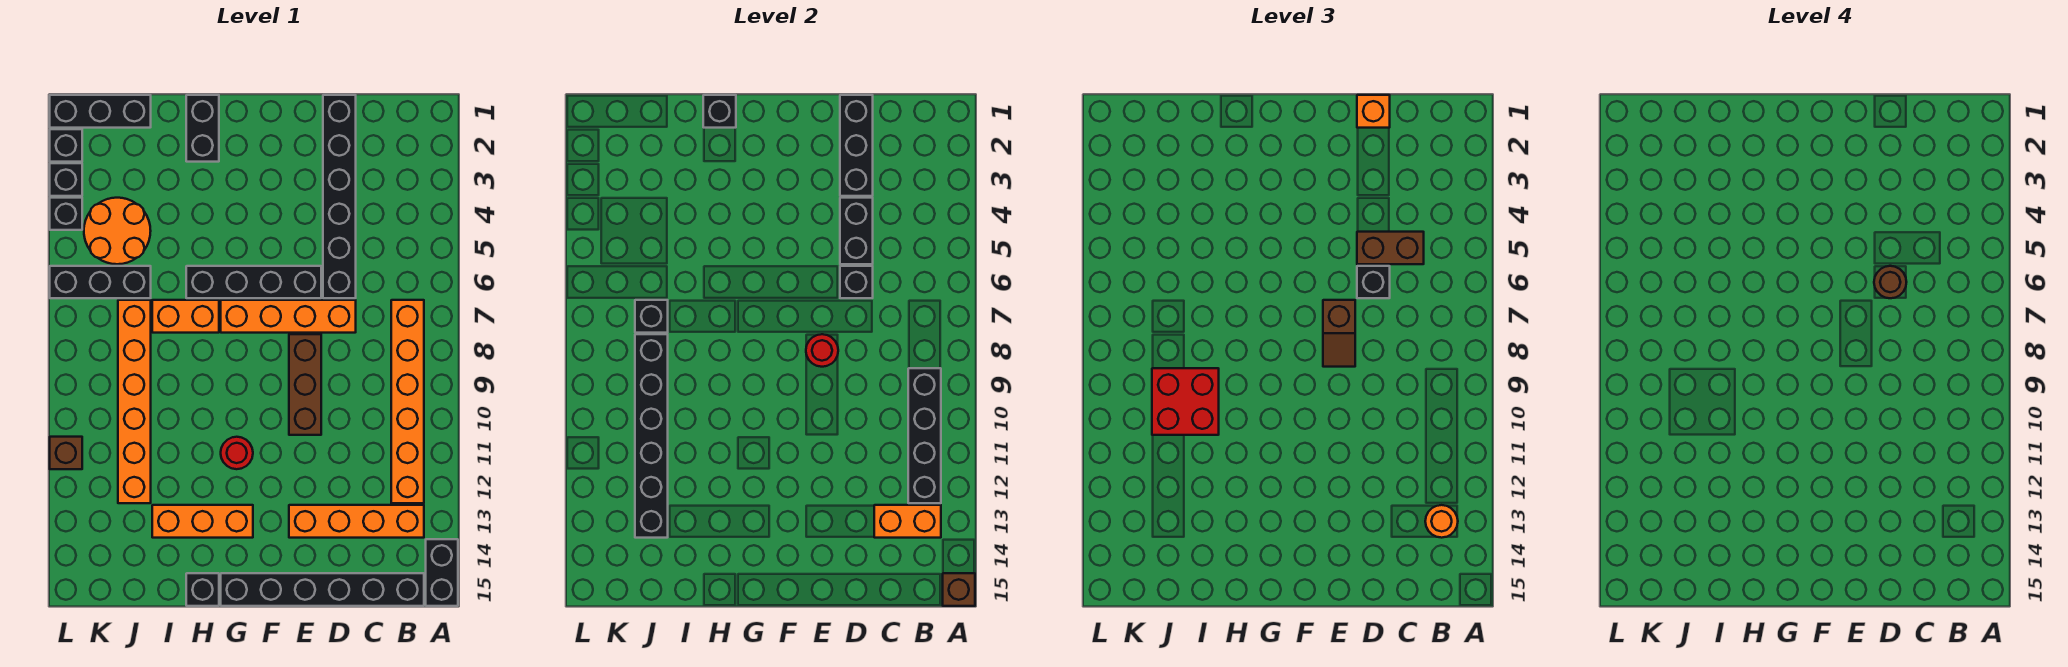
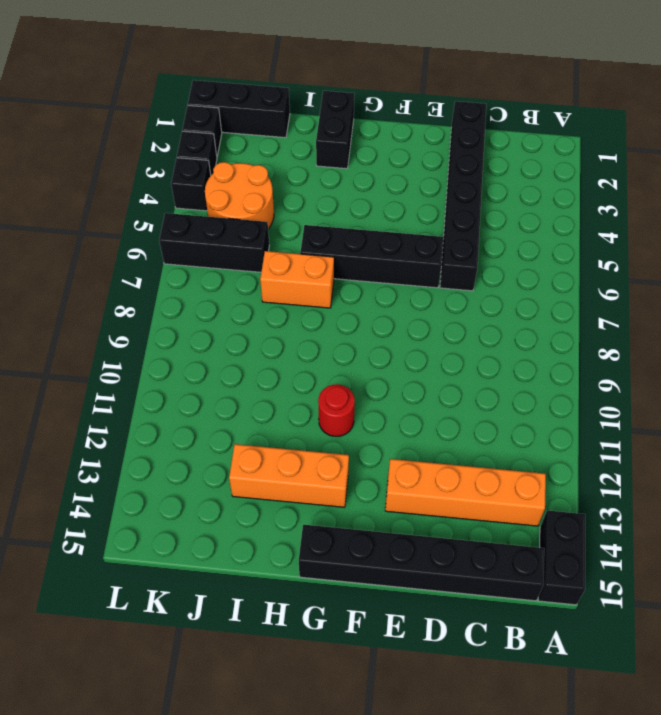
none -> orange brick B7:B12 level 1
none -> orange brick D7:G7 level 1
none -> brown brick E8:E10 level 1
none -> black brick H15 level 1

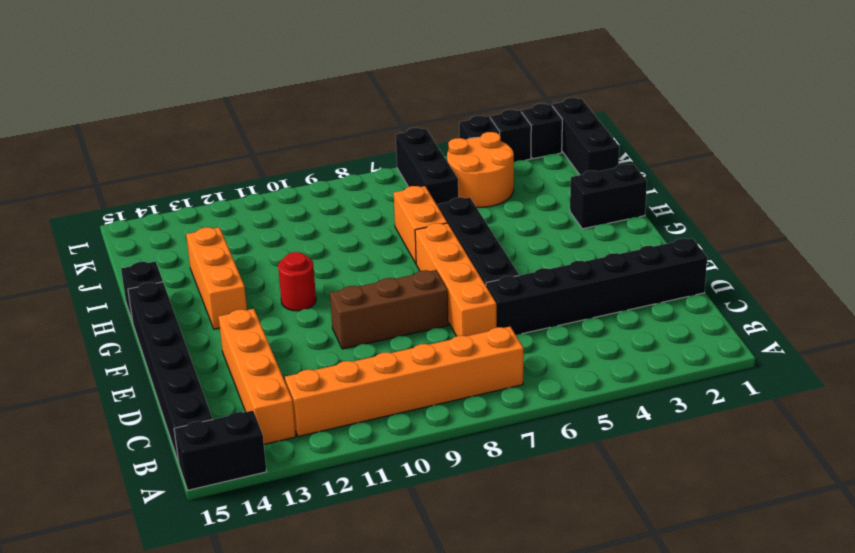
none -> orange brick J7:J12 level 1
none -> brown brick L11 level 1
none -> brown brick A15 level 2
none -> black brick B9:B12 level 2

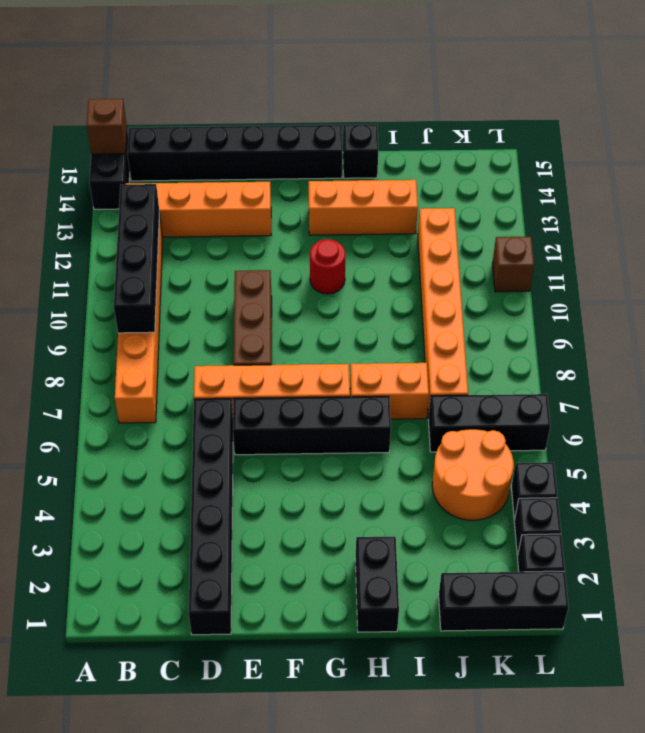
none -> orange brick B13:C13 level 2
none -> black brick D1:D3 level 2
none -> black brick D4:D5 level 2
none -> black brick D6 level 2

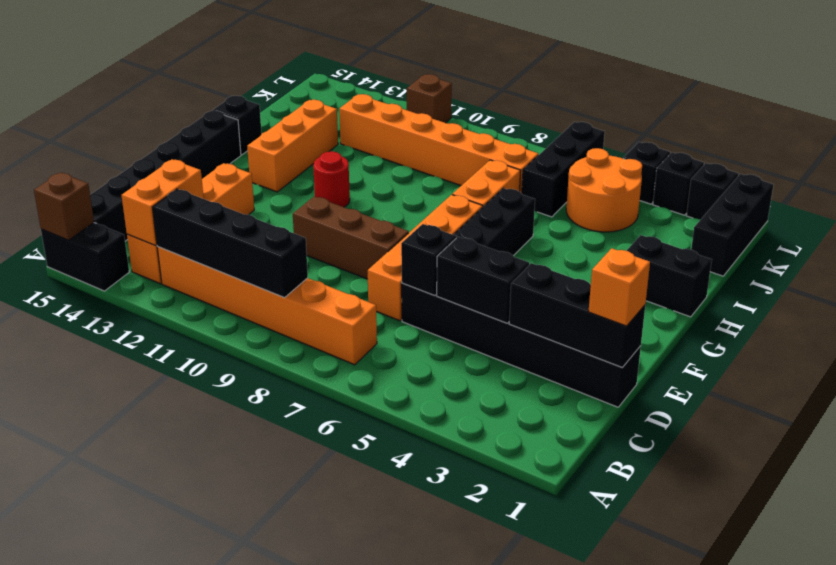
none -> red round brick E8 level 2
none -> black brick H1 level 2
none -> black brick J7 level 2
none -> black brick J8:J13 level 2

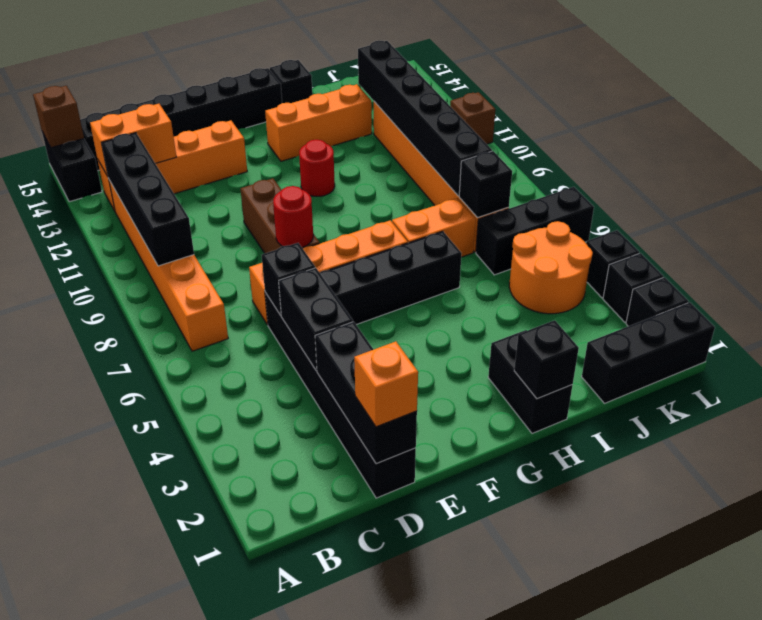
none -> orange round brick B13 level 3
none -> brown brick C5:D5 level 3
none -> black brick D6 level 3
none -> brown slope E7:E8 level 3 top 7

